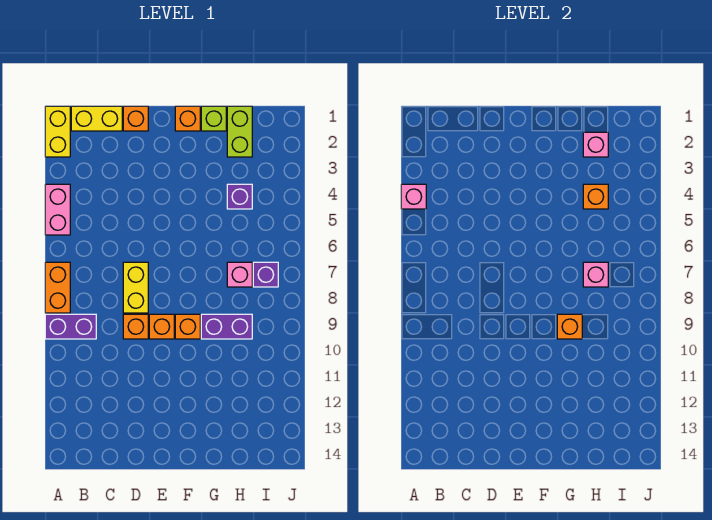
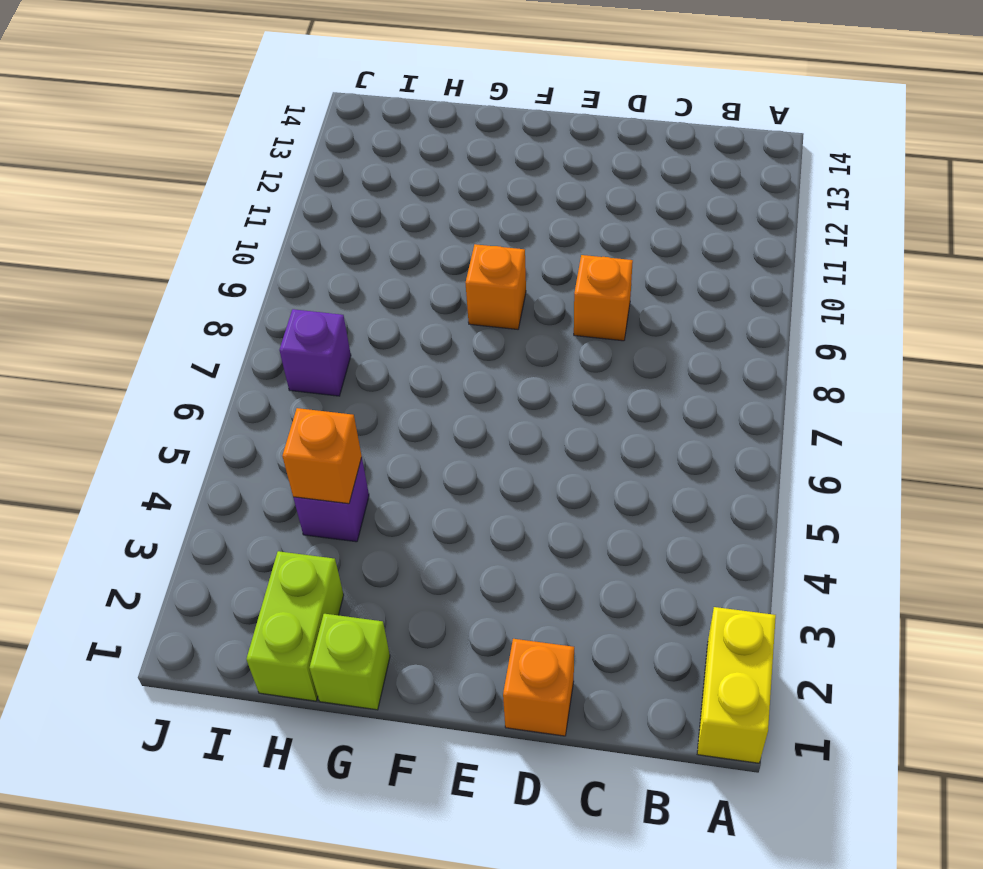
none -> pink brick A4:A5 level 1
none -> orange brick A7:A8 level 1
none -> purple brick A9:B9 level 1

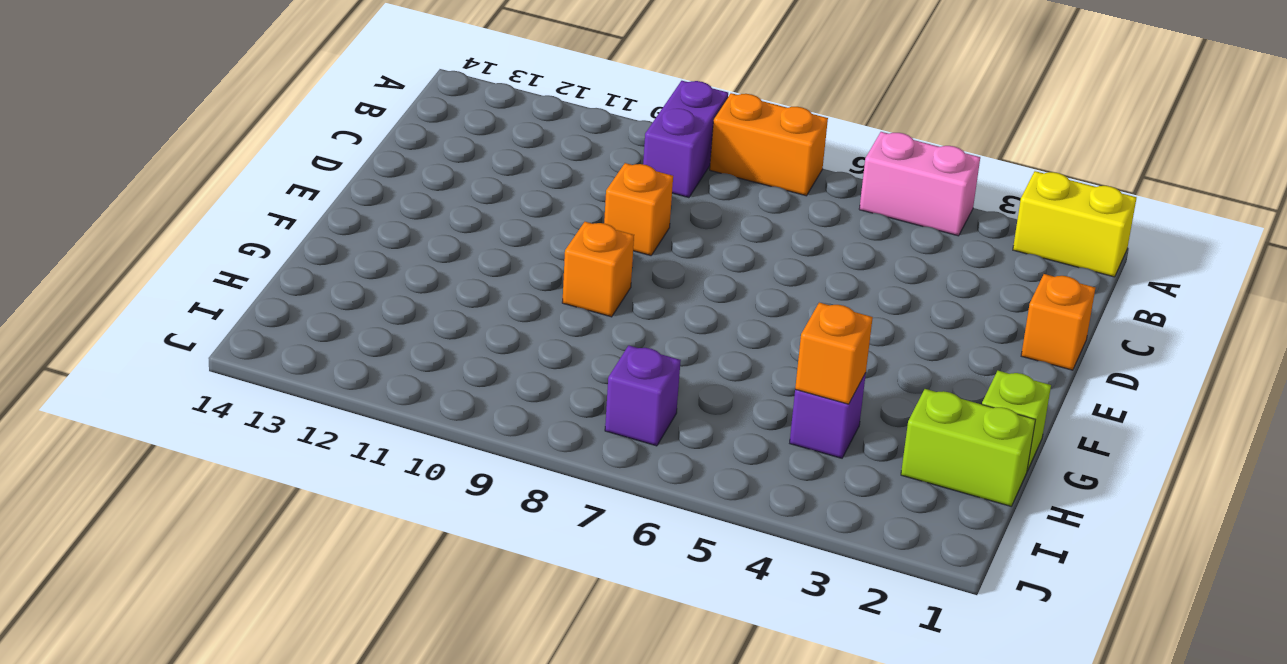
none -> yellow brick B1:C1 level 1
none -> yellow brick D7:D8 level 1
none -> orange brick E9 level 1

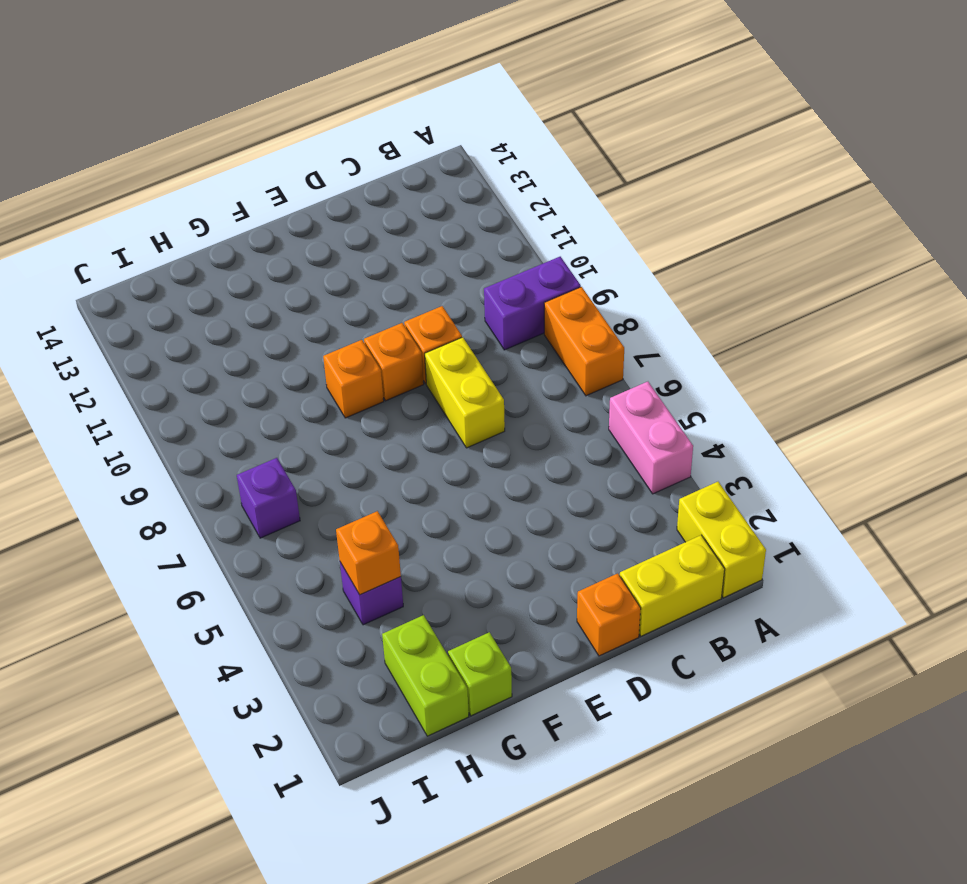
none -> orange brick F1 level 1
none -> purple brick G9:H9 level 1
none -> pink brick H7 level 1

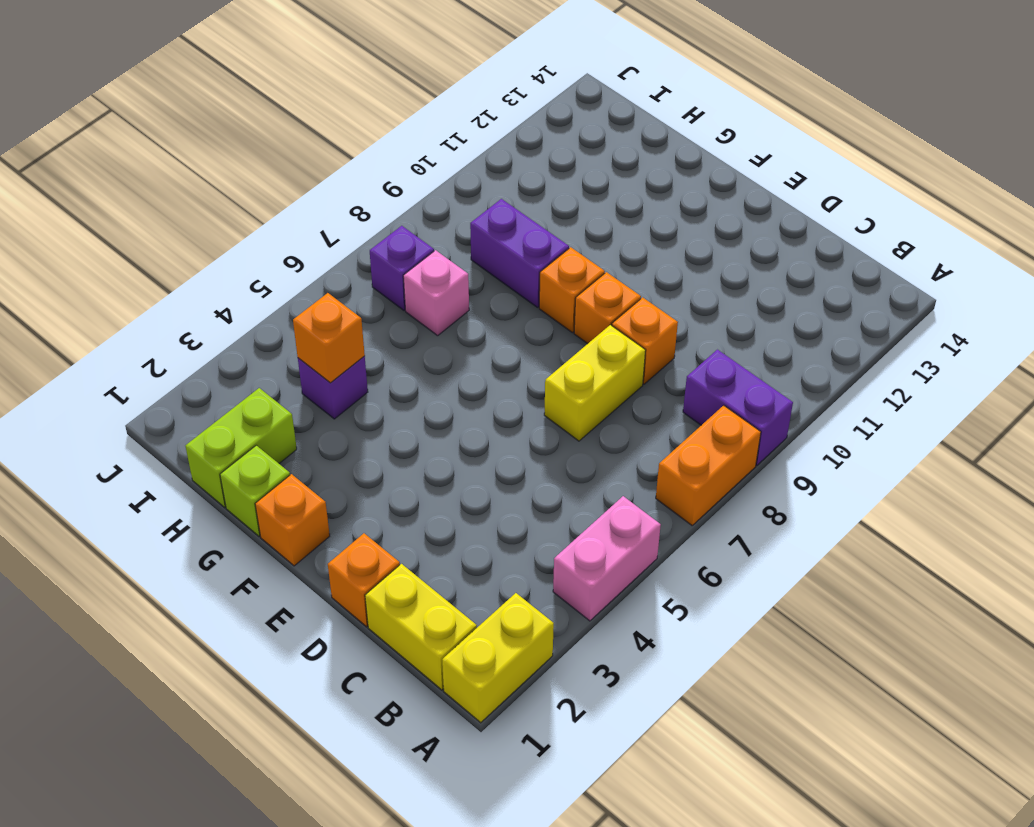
none -> pink brick A4 level 2
none -> orange brick G9 level 2
none -> pink brick H2 level 2

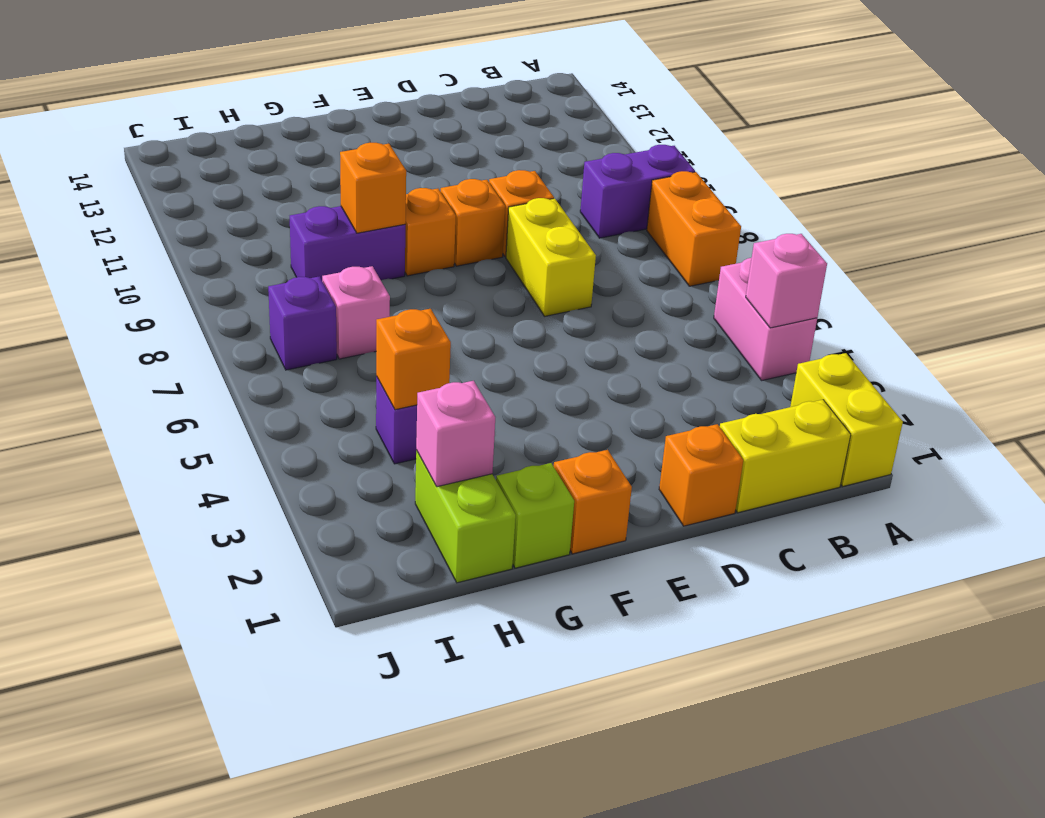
none -> pink brick H7 level 2

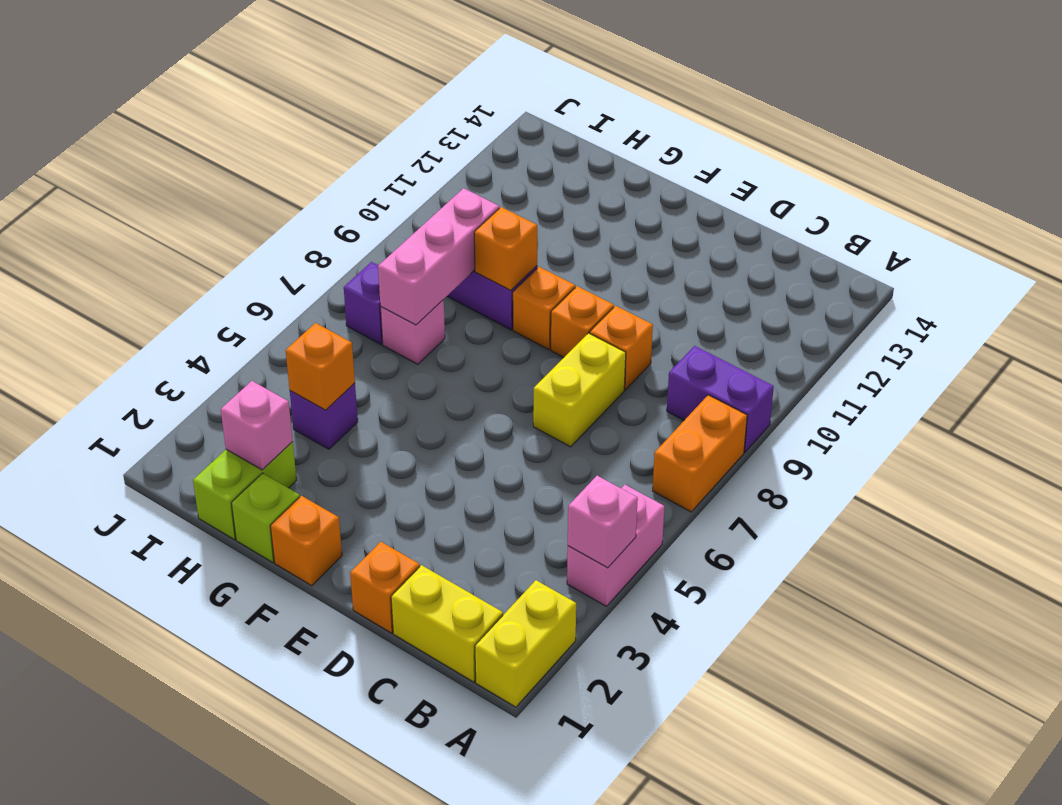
pink brick H7:H9 level 2 -> pink brick H7 level 2

